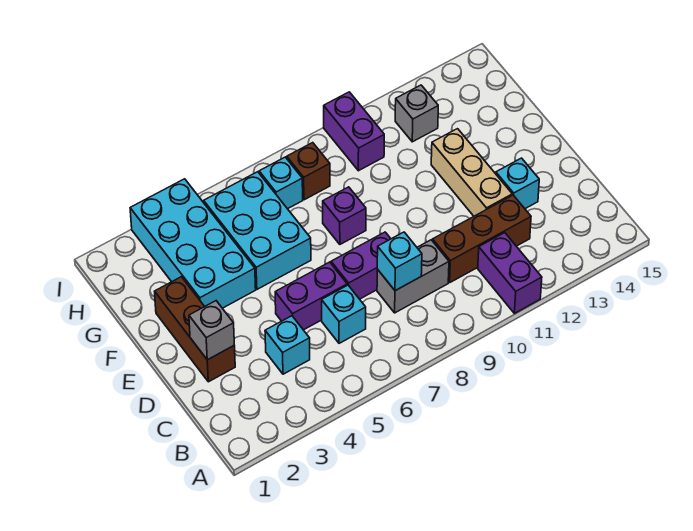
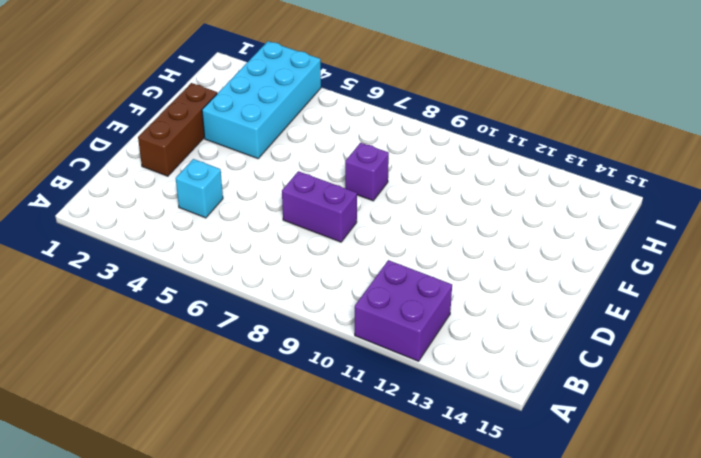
purple brick A11:B12 level 1 -> purple brick A11:B11 level 1
none -> cyan brick C6 level 1
none -> grey brick C8:C9 level 1
none -> brown brick C10:C12 level 1

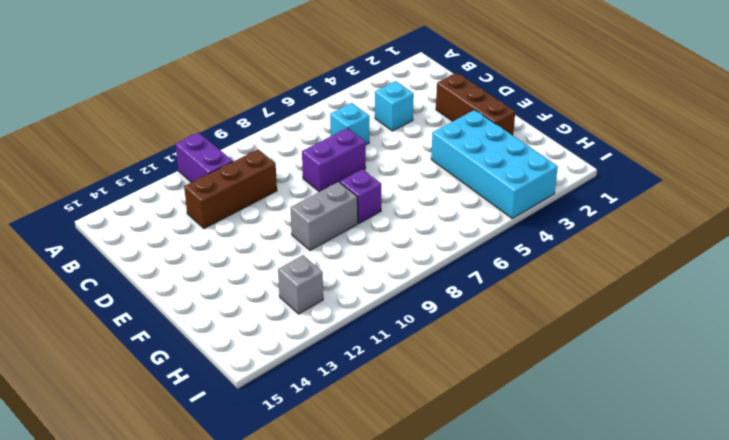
grey brick F9:F10 level 1 -> grey brick C8:C9 level 1
none -> purple brick D5:D6 level 1
none -> tan brick D12:F12 level 1
none -> cyan brick D13 level 1

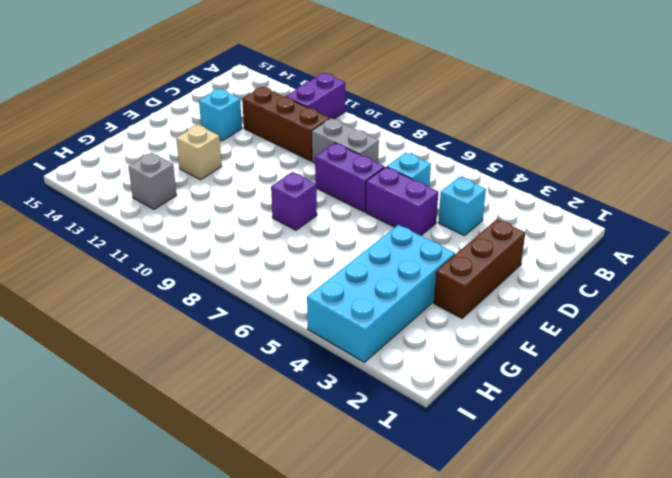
tan brick F12 level 1 -> tan brick D12:F12 level 1
none -> cyan brick F5:H6 level 1
none -> cyan brick H7 level 1
none -> brown brick H8 level 1

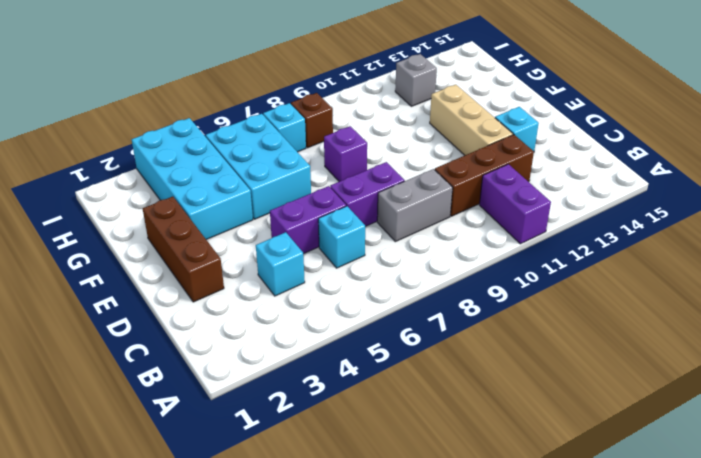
none -> purple brick H10:I10 level 1
none -> cyan brick C8 level 2
none -> grey brick D2 level 2

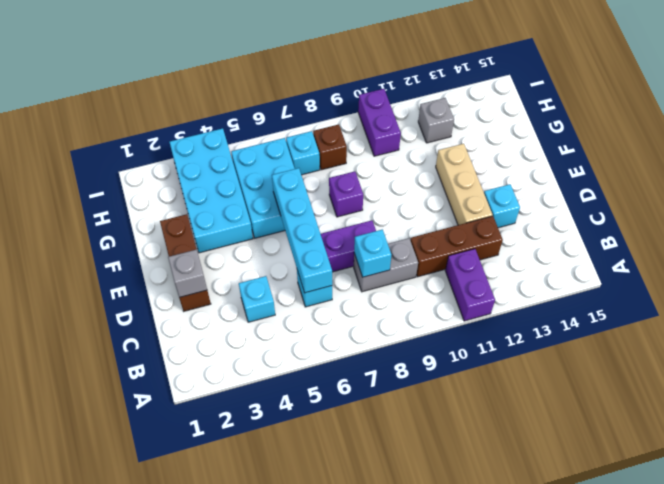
cyan brick C6:F6 level 2 -> none
none -> purple brick D5:D6 level 1

